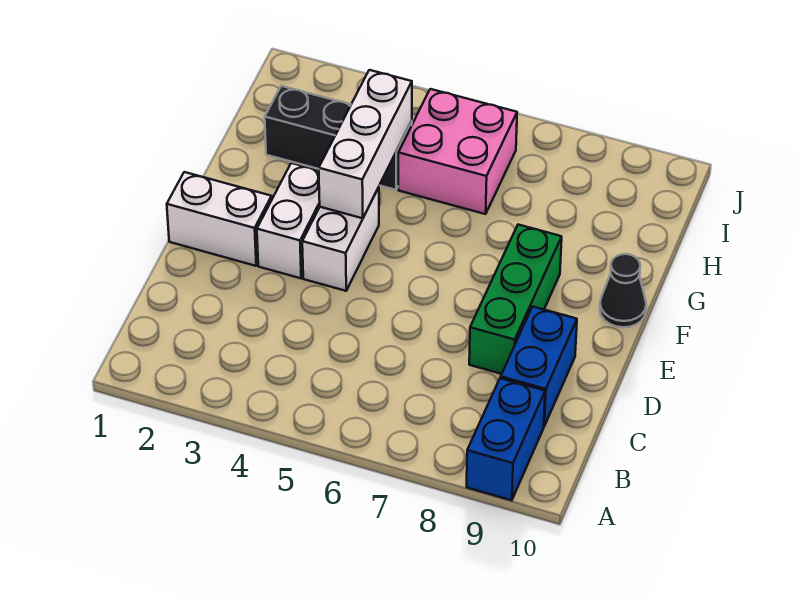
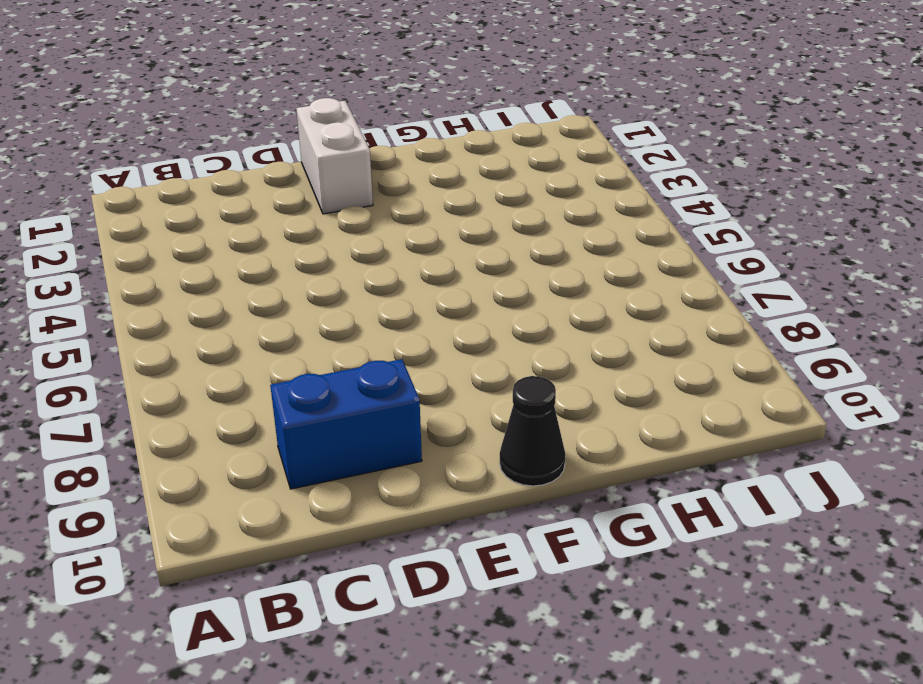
none -> blue brick A9:B9 level 1
none -> green brick D8:F8 level 1

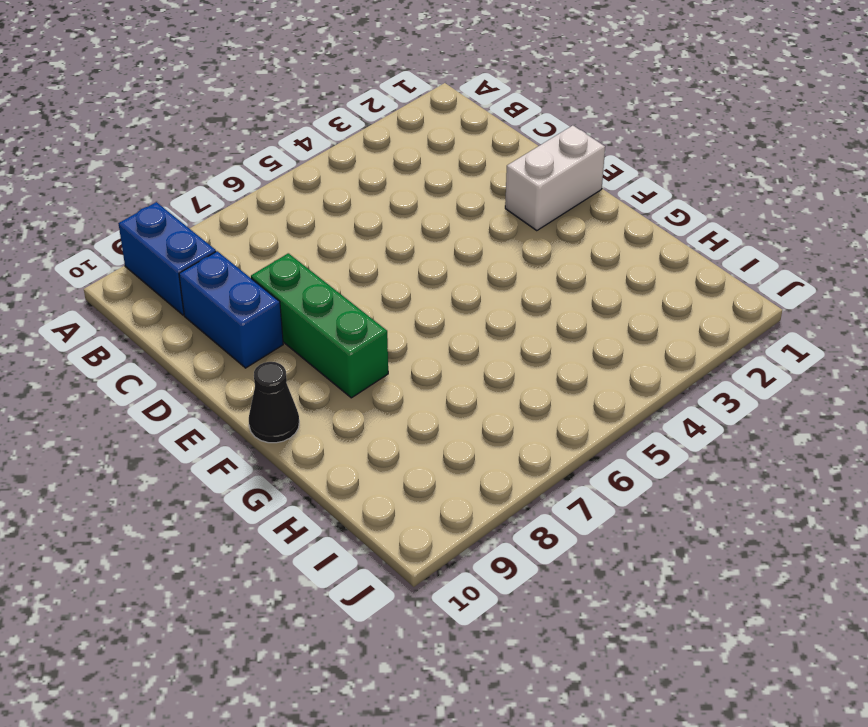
none -> white brick E3:F3 level 1
none -> white brick E4:F4 level 1

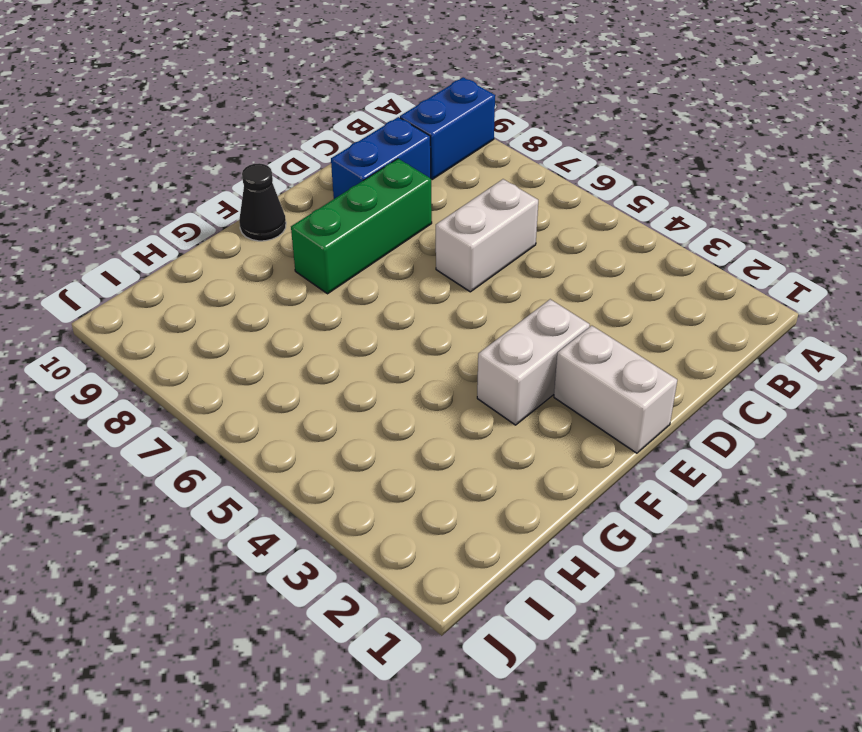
white brick C6:D6 level 1 -> white brick E4:F4 level 1
none -> black brick H2:H4 level 1
none -> pink brick H5:I6 level 1

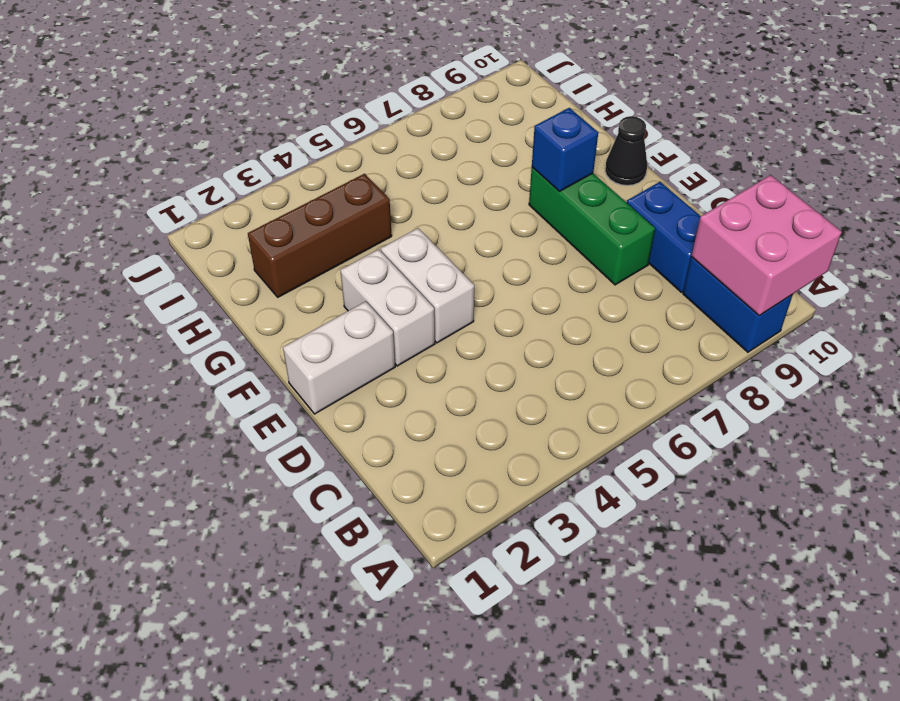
pink brick A9:B10 level 2 -> pink brick H5:I6 level 1
blue brick F8 level 2 -> none
brown brick H2:H4 level 1 -> black brick H2:H4 level 1
none -> white brick F4:H4 level 2

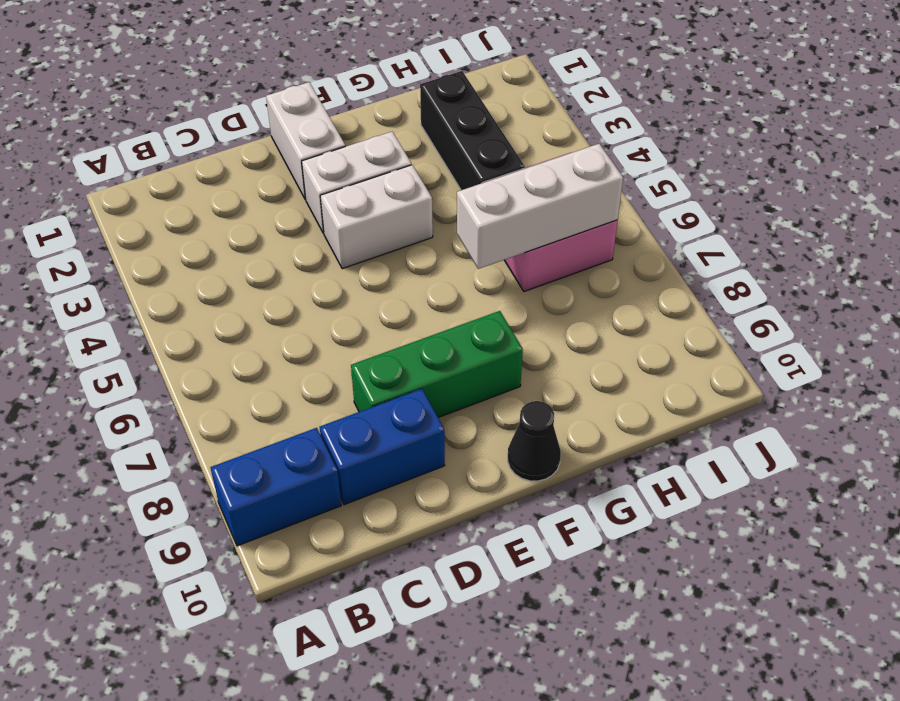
white brick G6:I6 level 2 -> white brick F4:H4 level 2

